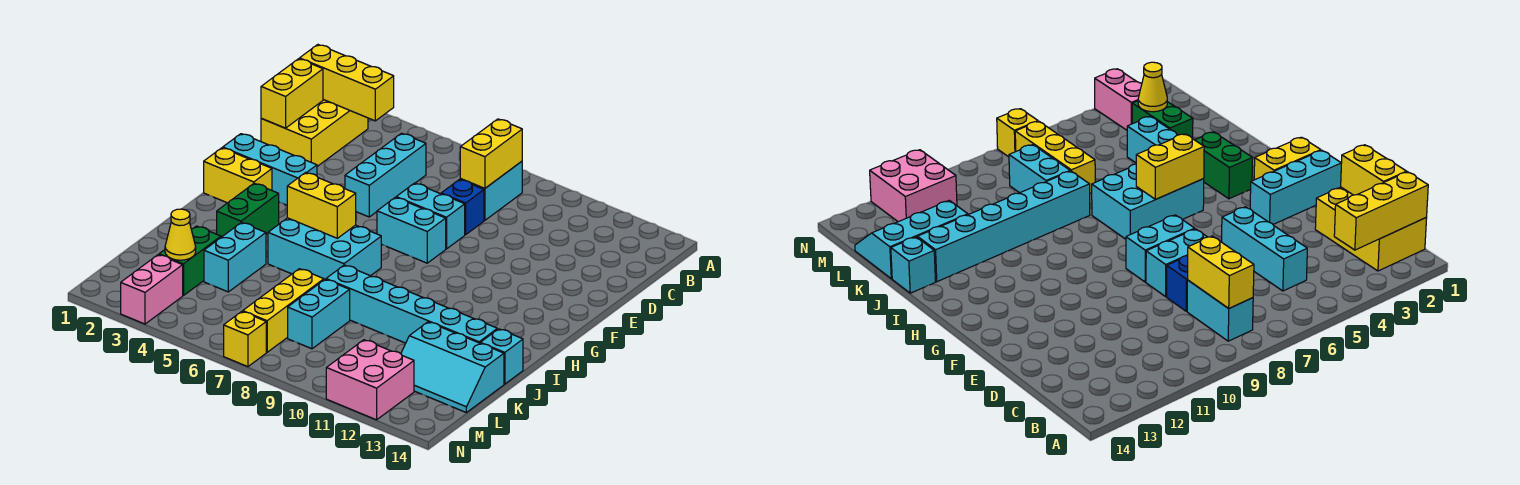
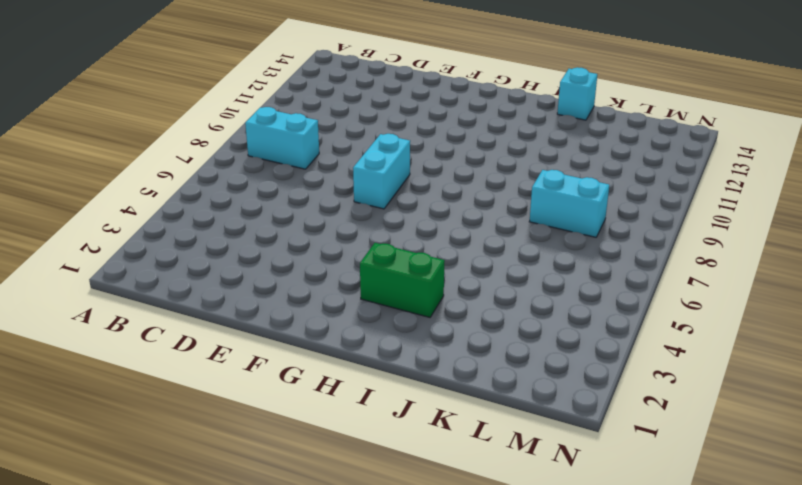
none -> yellow brick B1:D2 level 1
none -> cyan brick C5:E5 level 1
none -> blue brick D8 level 1

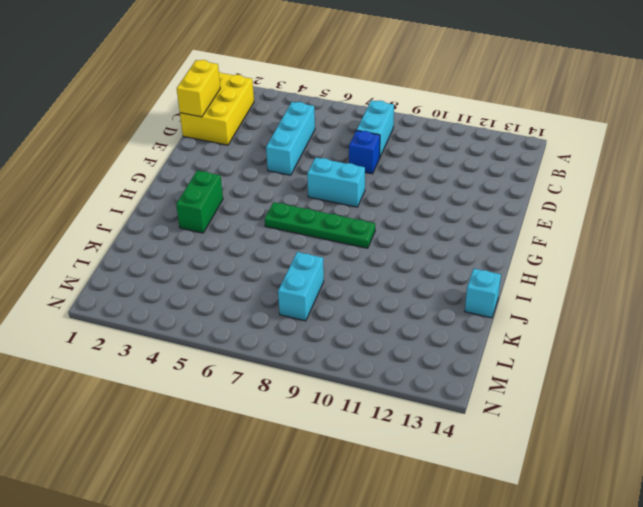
green plate H6:H9 level 1 -> cyan brick H5:I7 level 1
none -> cyan brick E7:E8 level 1
none -> cyan brick F1:F3 level 1
none -> yellow brick G1:G2 level 1

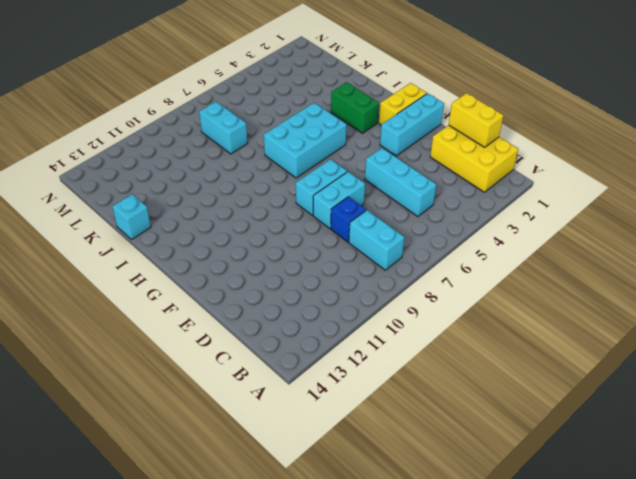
none -> cyan brick J4:K4 level 1
none -> cyan brick J8:J13 level 1
none -> green brick K3:L3 level 1

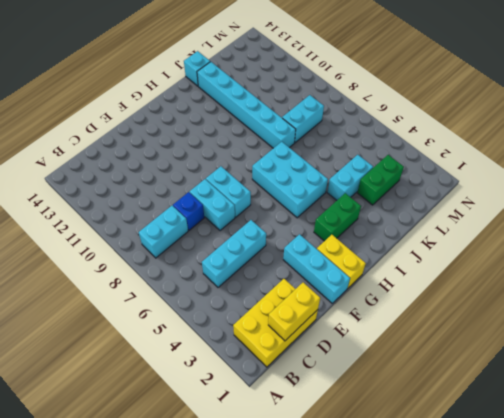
none -> yellow brick K7:M7 level 1
none -> cyan slope K12:L14 level 1 top K
none -> pink brick M3:N3 level 1

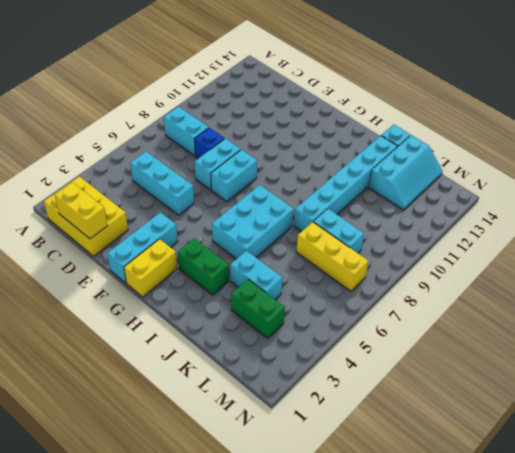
none -> pink brick M3:N3 level 1
none -> pink brick M11:N12 level 1
none -> yellow brick N7 level 1

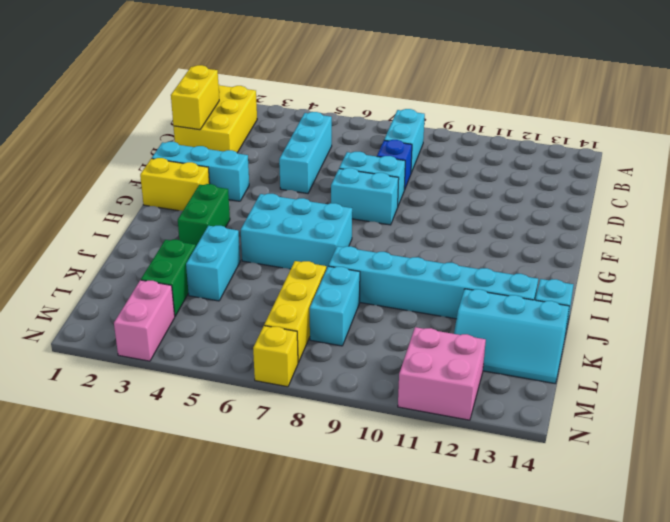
none -> yellow brick B1:B3 level 2
none -> yellow brick B8:C8 level 2
none -> yellow brick H5:H6 level 2

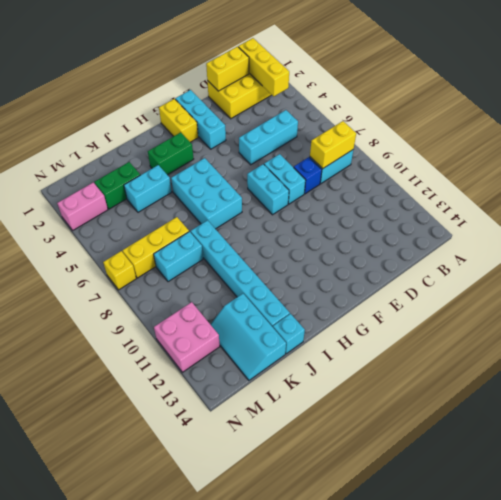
none -> yellow brick H5:H6 level 2
none -> yellow cone L3 level 2

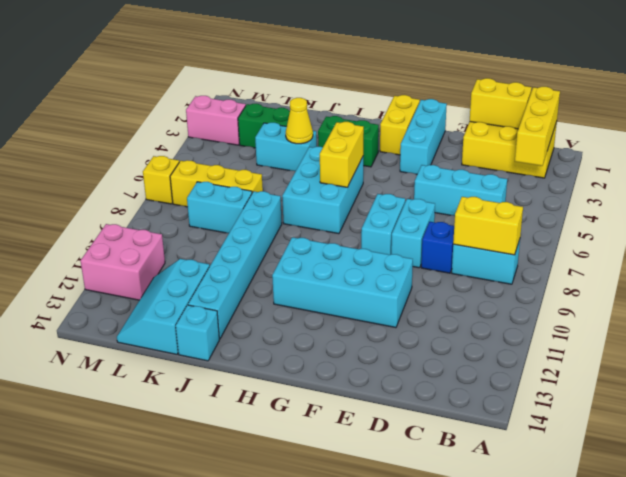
cyan brick E10:H11 level 1 -> none
yellow cone J4 level 2 -> yellow cone L3 level 2

